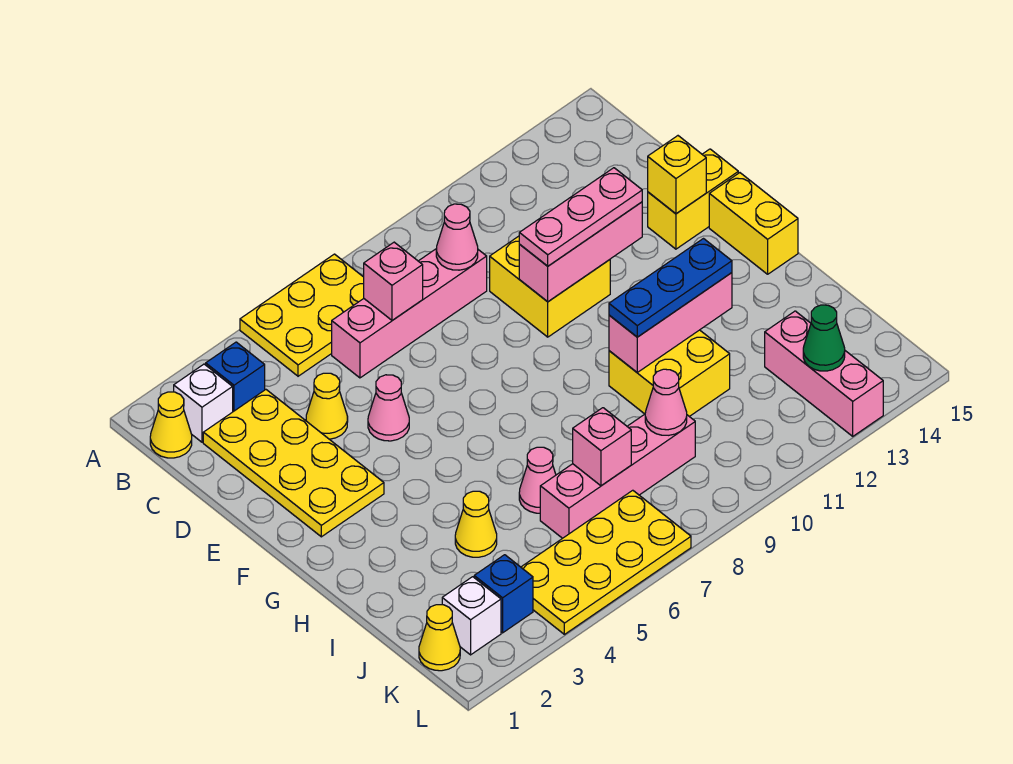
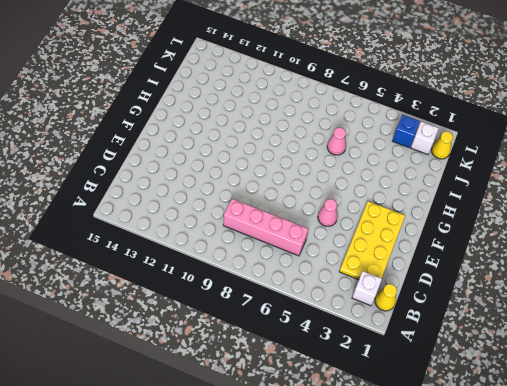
none -> yellow plate A5:B7 level 1
none -> blue brick B3 level 1
none -> yellow cone D4 level 1
none -> yellow brick D10:E11 level 1

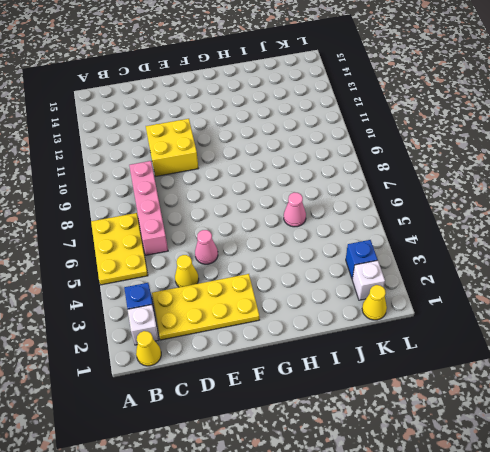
none -> yellow brick E14:E15 level 1
none -> yellow brick F15:G15 level 1
none -> yellow brick H10:I11 level 1
none -> yellow cone I4 level 1

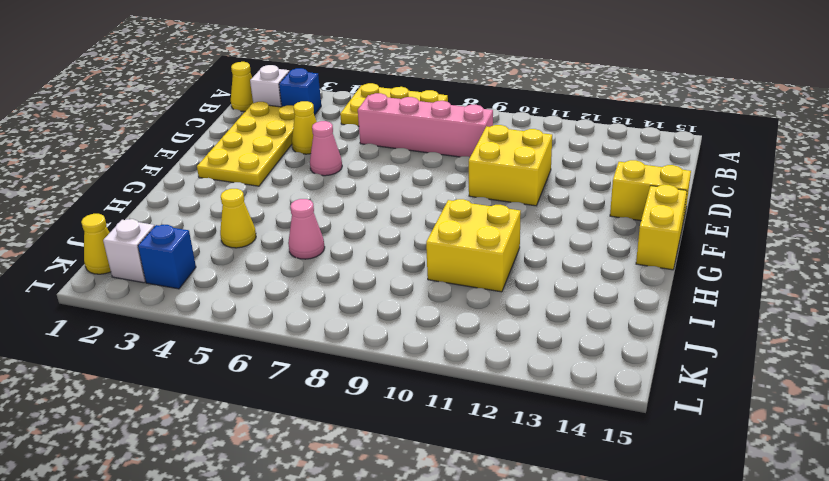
none -> pink brick J6:J9 level 1
none -> pink brick J13:L13 level 1
none -> yellow plate K4:L7 level 1
none -> pink brick C7 level 2

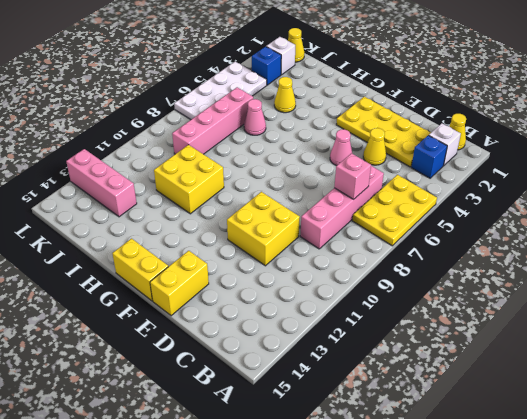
white plate K4:L7 level 1 -> yellow plate K4:L7 level 1
none -> pink cone C9 level 2
none -> pink brick E10:E12 level 2
none -> yellow brick E14 level 2
none -> pink brick H10:H12 level 2

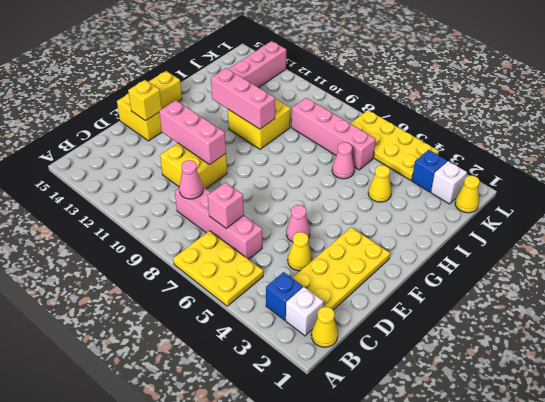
none -> pink brick J7 level 2
none -> pink cone J9 level 2
none -> green cone K13 level 2
none -> pink plate E10:E12 level 3

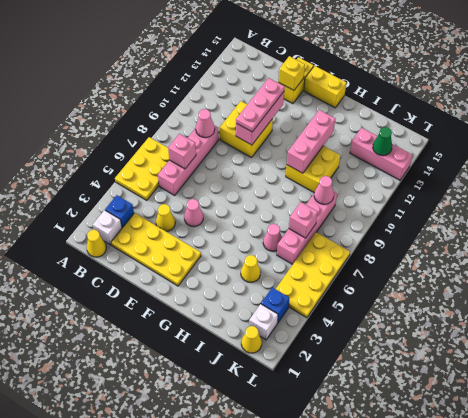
none -> blue plate H10:H12 level 3

